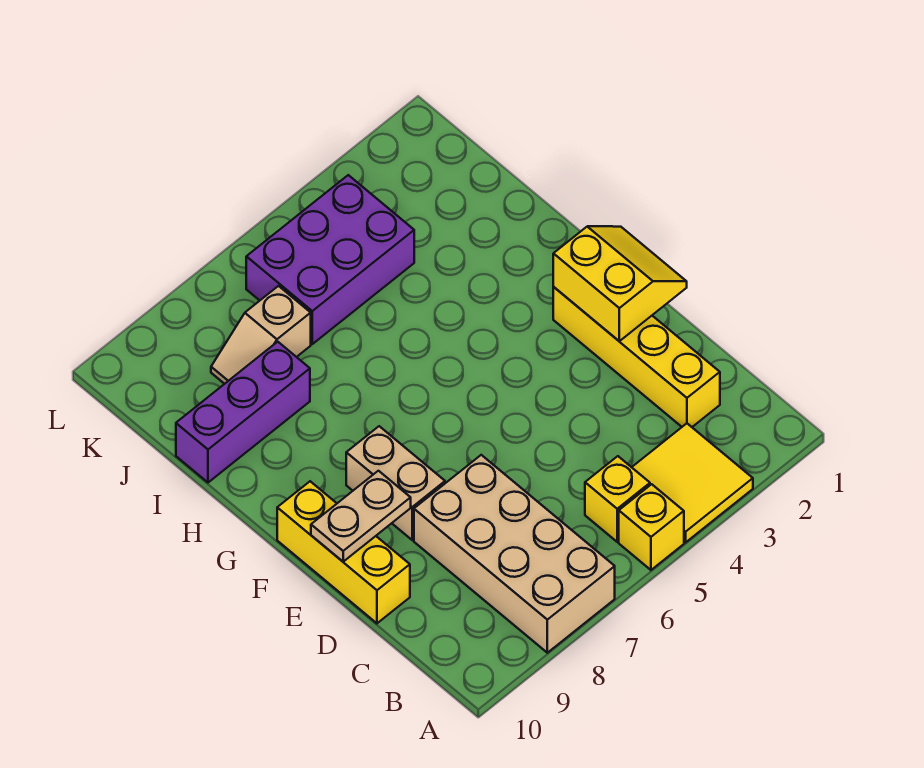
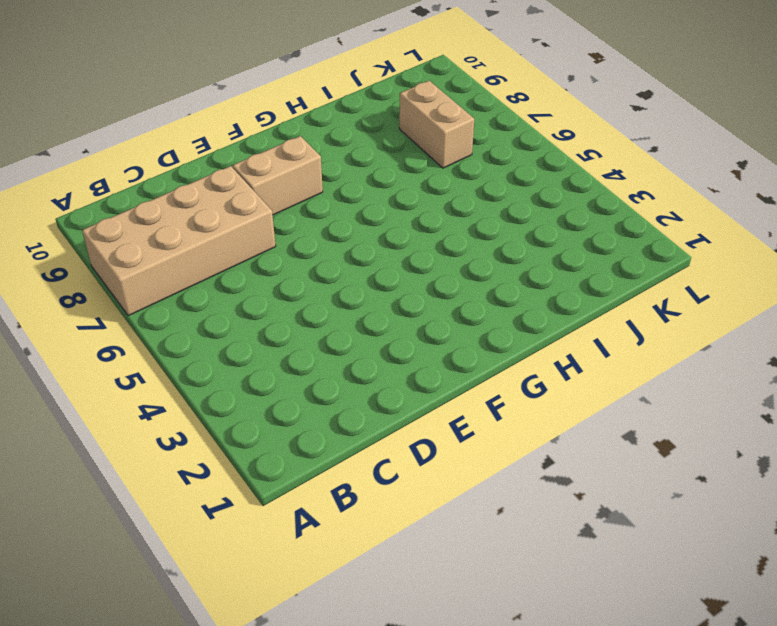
tan brick J7:J8 level 1 -> tan slope J7:J8 level 1 top 7
none -> yellow tile A3:B4 level 1
none -> yellow brick A5 level 1
none -> yellow brick B5 level 1

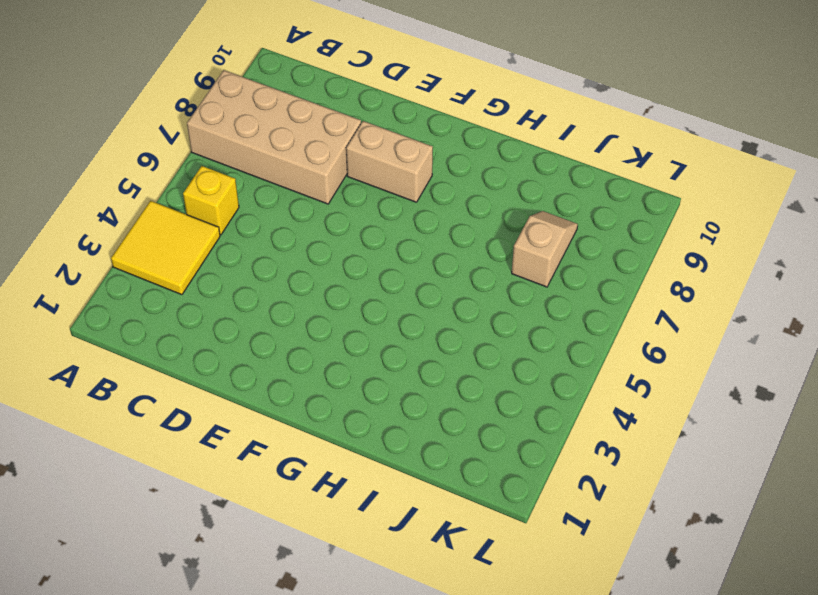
none -> yellow brick A5 level 1
none -> yellow brick C2:F2 level 1
none -> yellow brick D10:F10 level 1

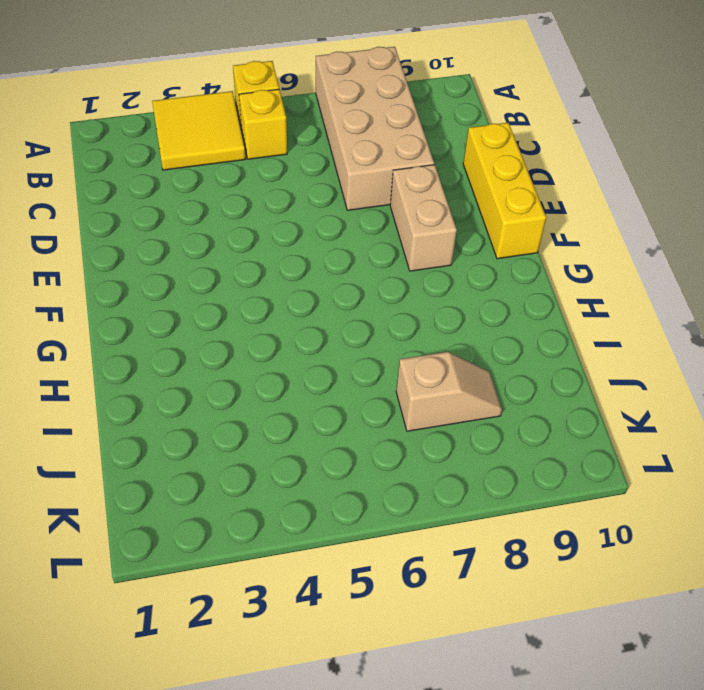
none -> yellow brick C2:F2 level 1
none -> purple brick I8:I10 level 1
none -> purple brick J4:K6 level 1

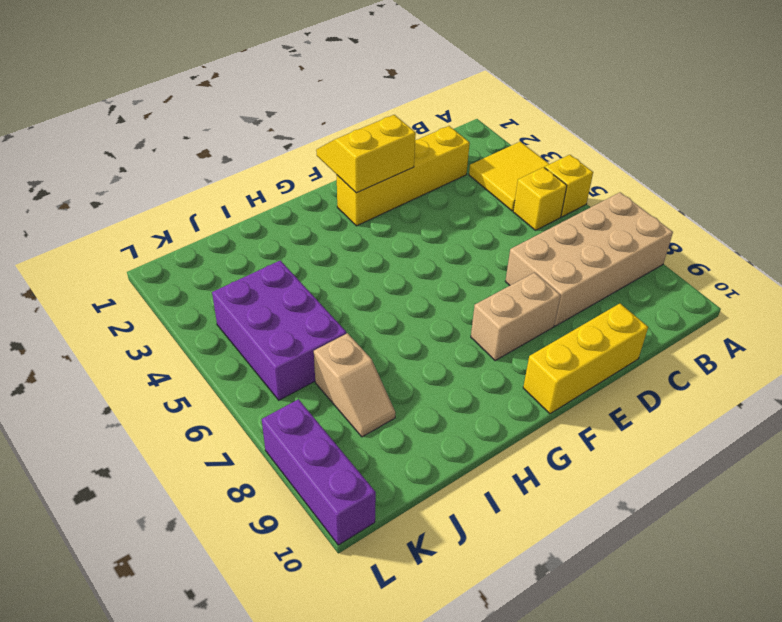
purple brick L8:L10 level 1 -> purple brick I8:I10 level 1
none -> tan plate E9:E10 level 2

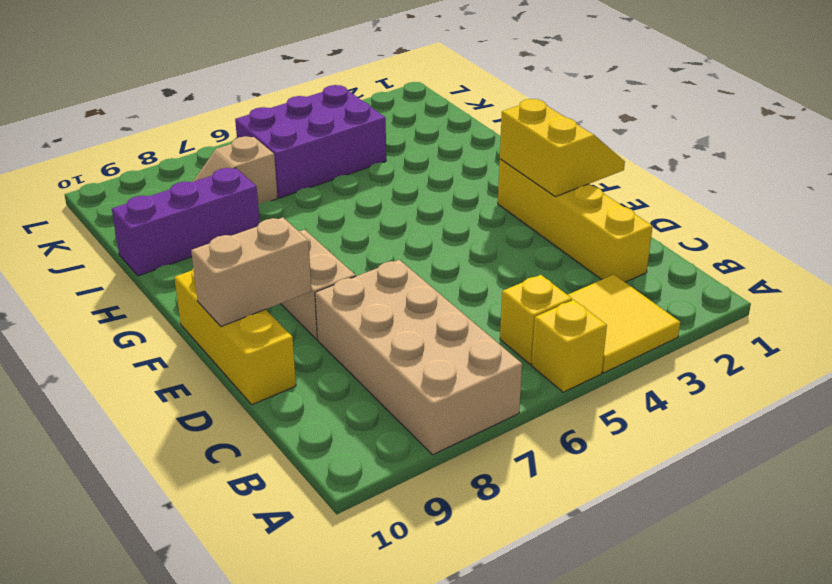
tan brick E9:E10 level 2 -> tan plate E9:E10 level 2

